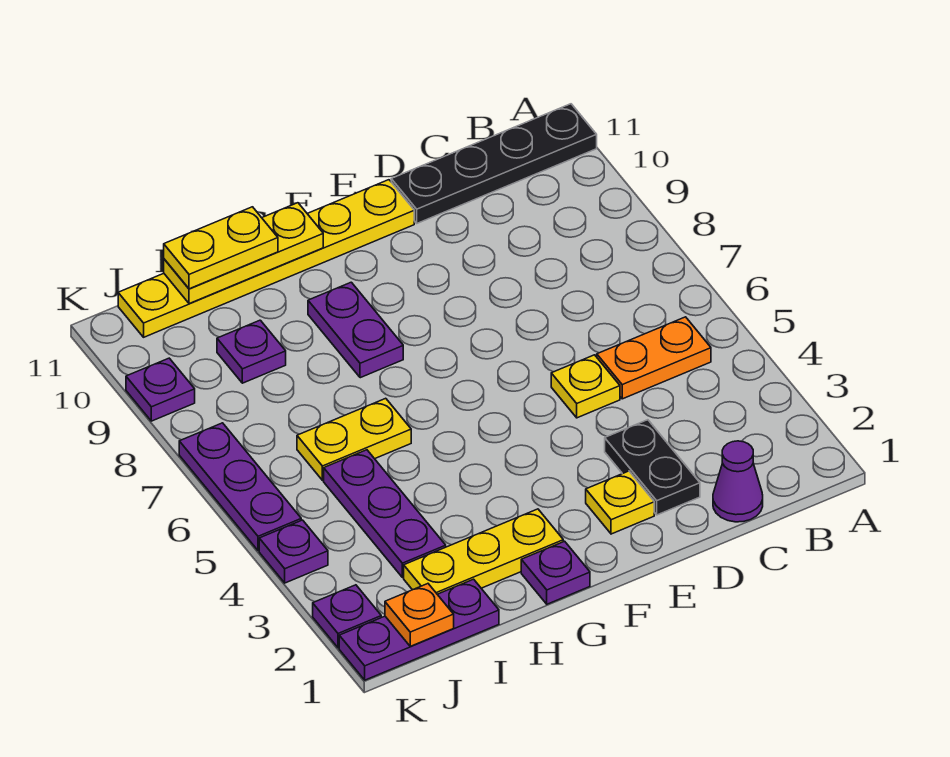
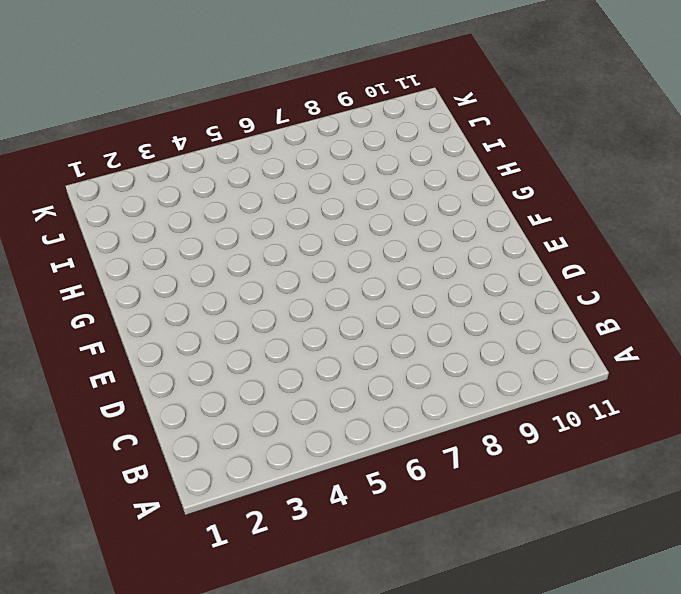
none -> black plate A11:D11 level 1
none -> orange plate B5:C5 level 1
none -> purple cone C1 level 1

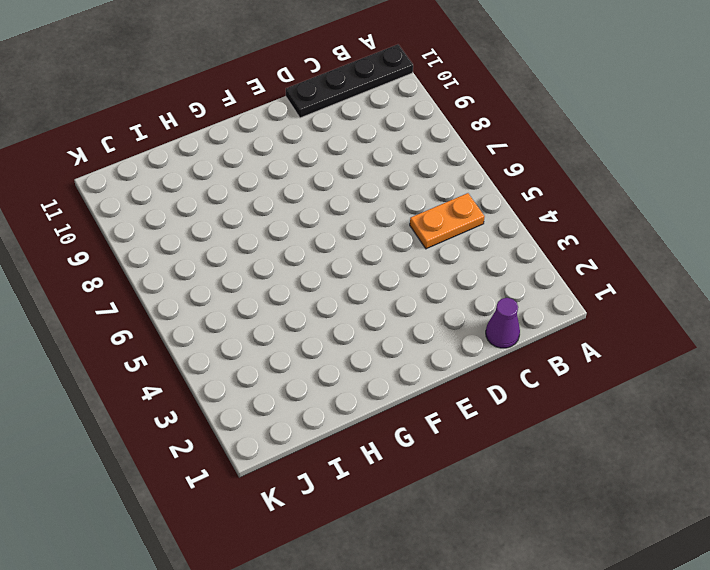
none -> black plate D2:D3 level 1
none -> yellow plate D5 level 1
none -> yellow plate E2 level 1

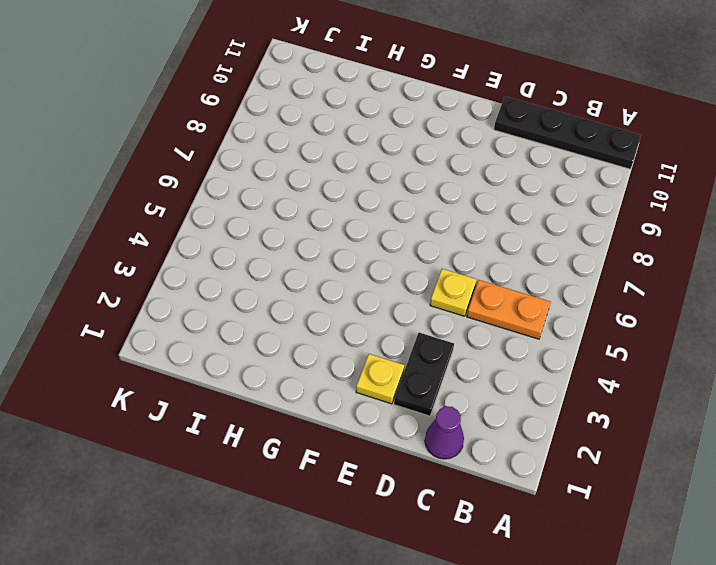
none -> yellow plate E11:J11 level 1
none -> purple plate G1 level 1
none -> yellow plate G2:I2 level 1

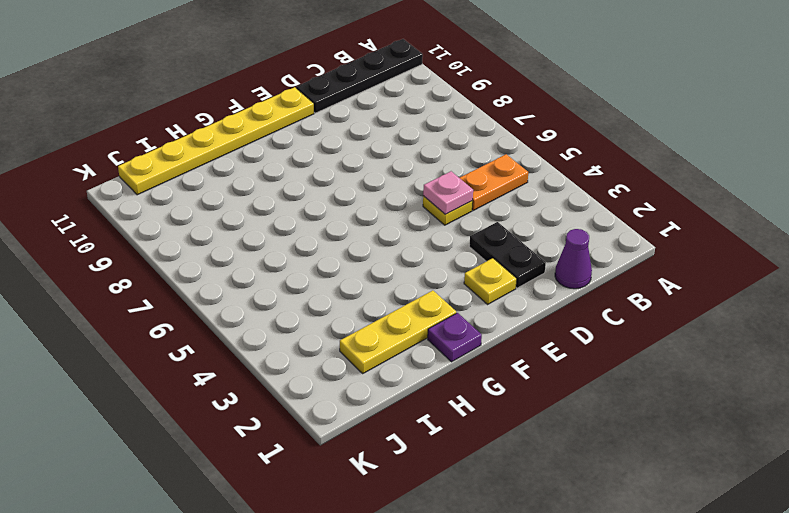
pink plate D5 level 2 -> none
none -> purple plate G8:G9 level 1
none -> yellow plate H6:I6 level 1
none -> purple plate I1:K1 level 1

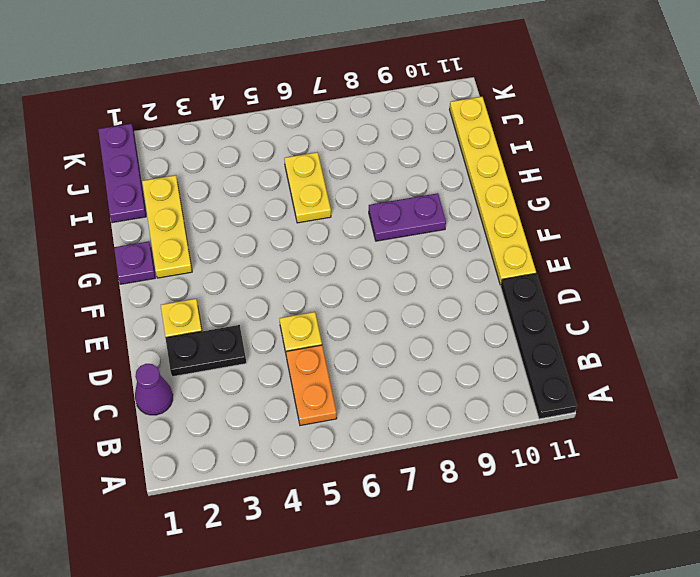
none -> purple plate I3:I5 level 1
none -> purple plate I9 level 1
none -> purple plate K2 level 1

